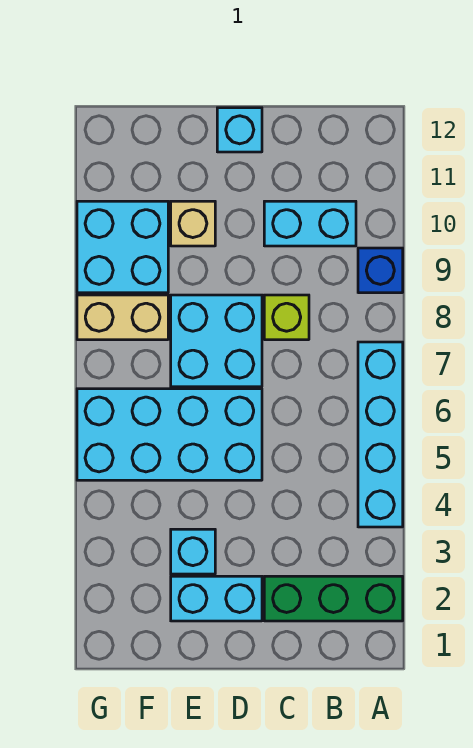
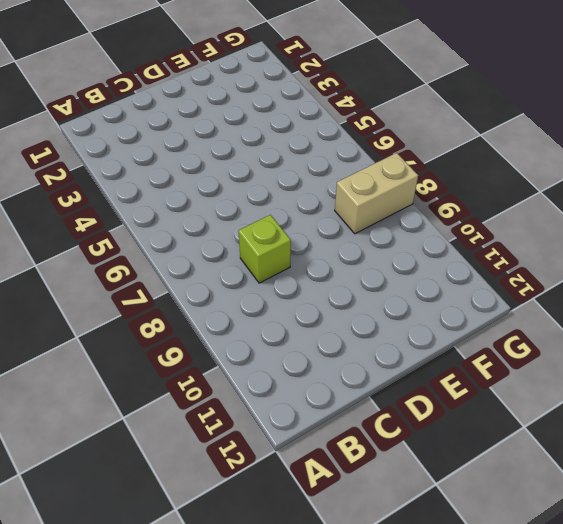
none -> green brick A2:C2 level 1
none -> cyan brick A4:A7 level 1
none -> blue brick A9 level 1

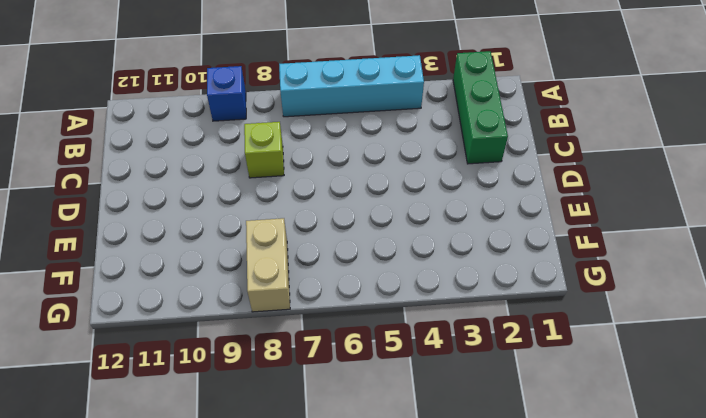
none -> cyan brick B10:C10 level 1
none -> cyan brick D2:E2 level 1
none -> cyan brick D5:G6 level 1

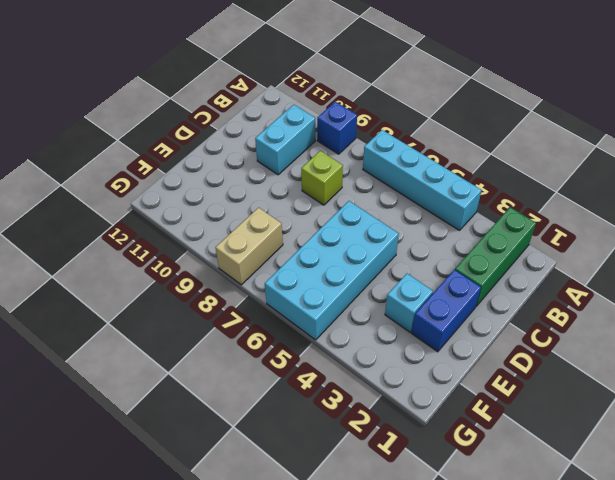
blue brick D2:E2 level 1 -> cyan brick D2:E2 level 1
none -> cyan brick D7:E8 level 1
none -> cyan brick D12 level 1
none -> tan brick E10 level 1

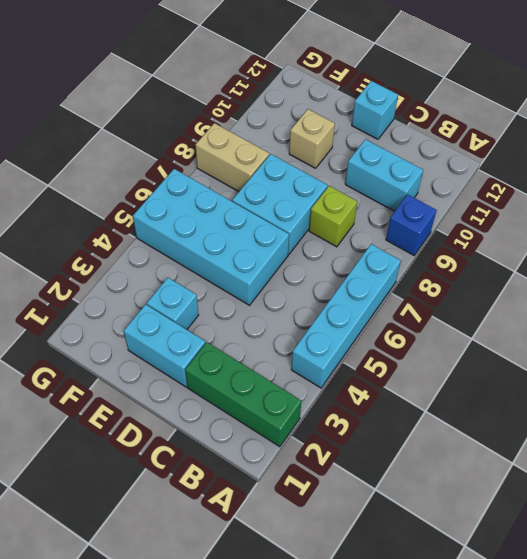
none -> cyan brick F9:G10 level 1

